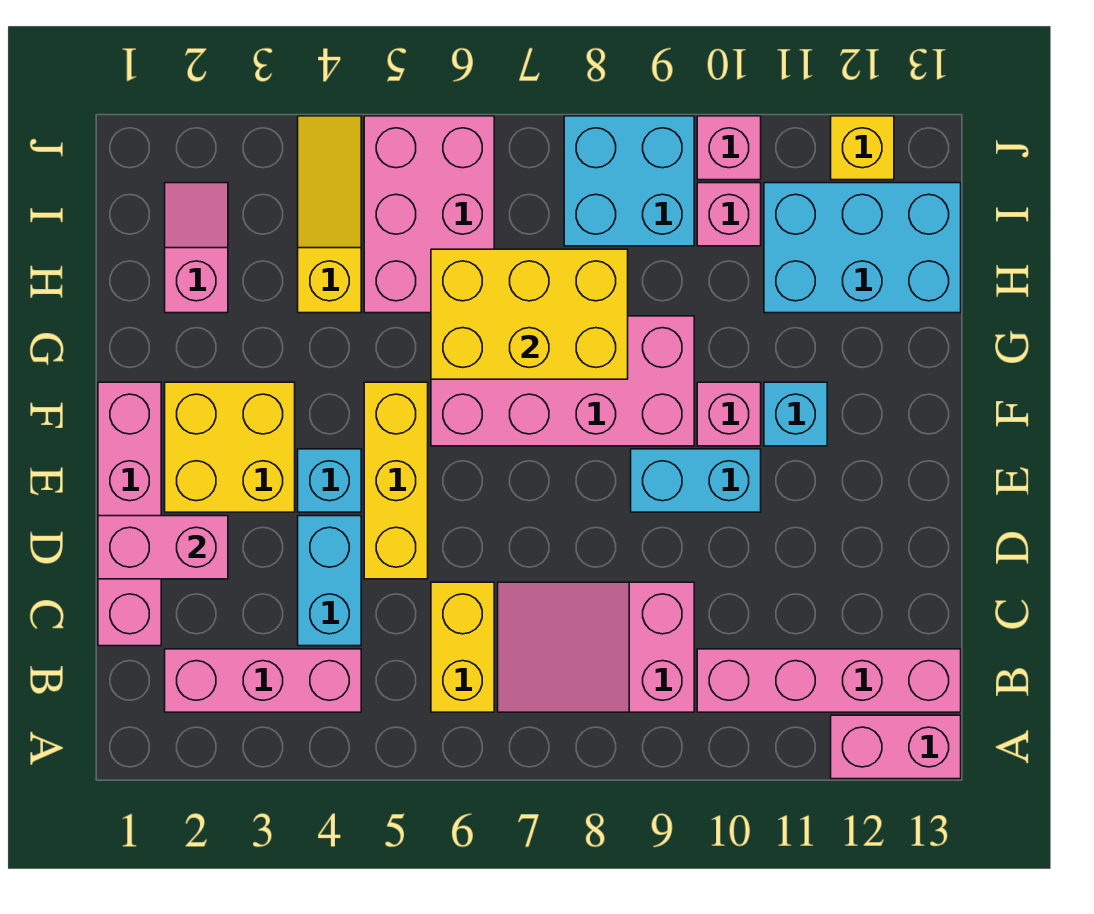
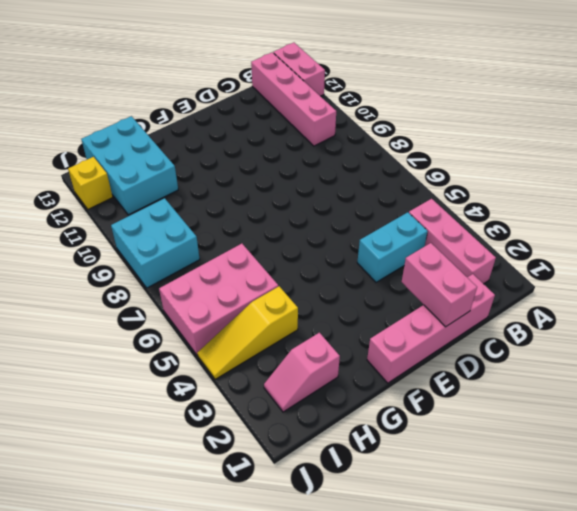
none -> yellow brick B6:C6 level 1
none -> pink slope B7:C9 level 1 top 9
none -> yellow brick D5:F5 level 1

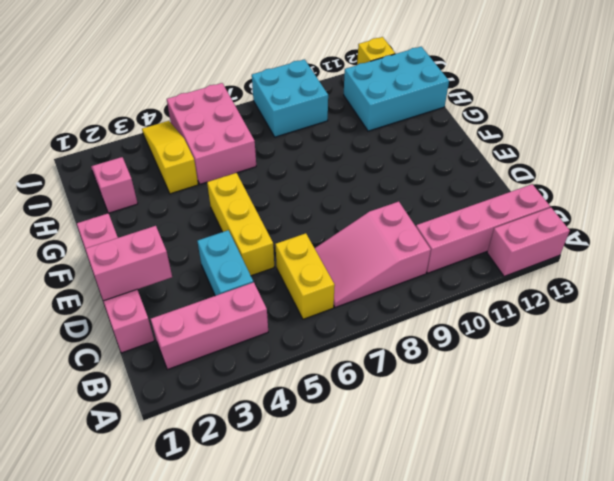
none -> yellow brick E2:F3 level 1
none -> cyan brick E4 level 1
none -> cyan brick E9:E10 level 1

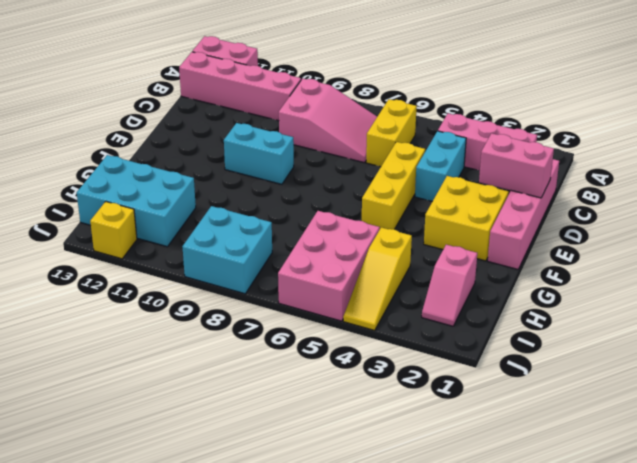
none -> cyan brick E4 level 1
none -> pink brick F6:G9 level 1
none -> pink brick F10 level 1

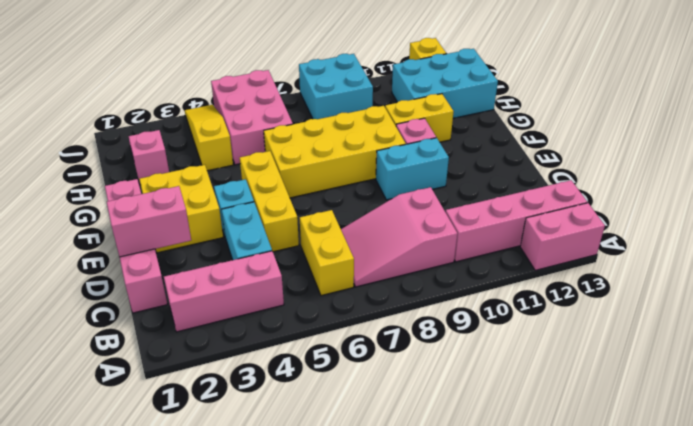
yellow brick F6:G9 level 1 -> pink brick F6:G9 level 1
yellow brick G10:G11 level 1 -> none
none -> cyan brick F11 level 1
none -> pink brick I10 level 1
none -> pink brick J10 level 1

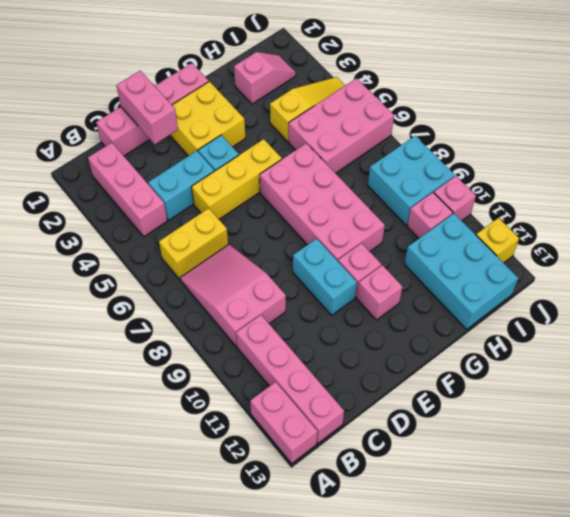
pink brick F11 level 1 -> cyan brick F11 level 1
none -> yellow brick G6:H8 level 2

